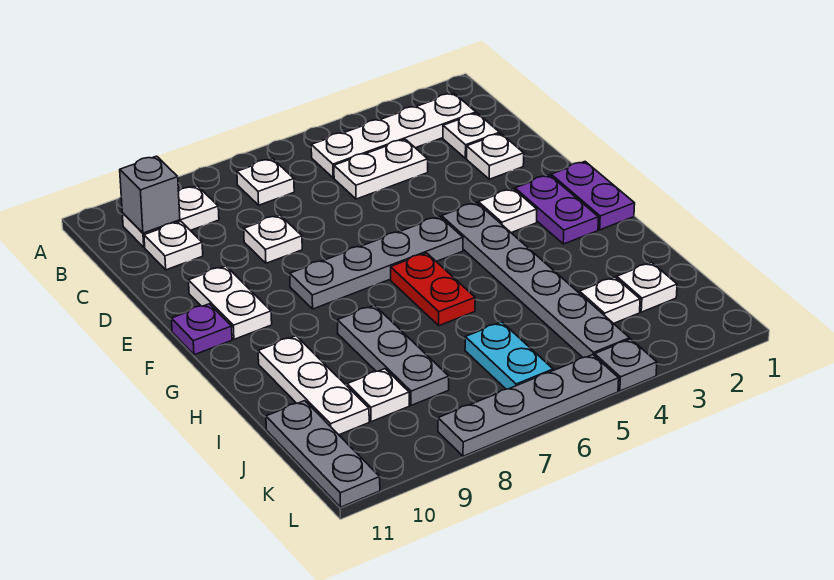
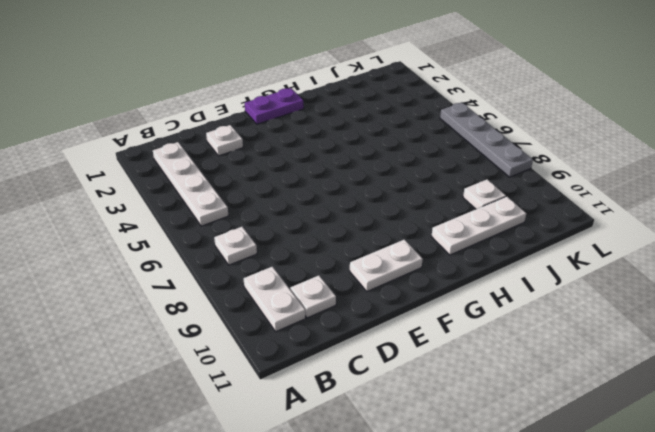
none -> white plate C2 level 1
none -> white plate C4:C5 level 1
none -> white plate D8 level 1

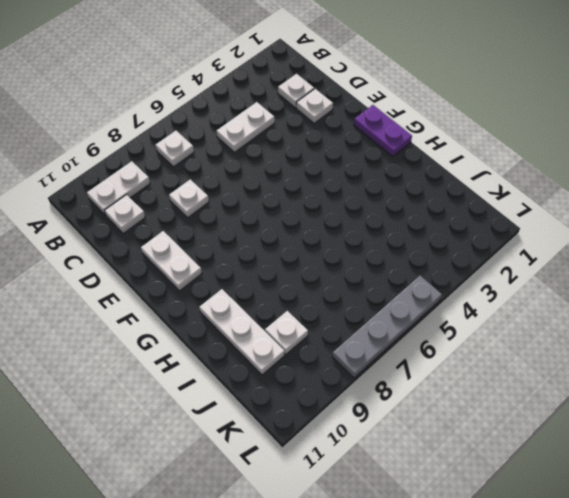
none -> white plate B2:B5 level 1
none -> purple plate F2:G2 level 1
none -> white plate F3 level 1

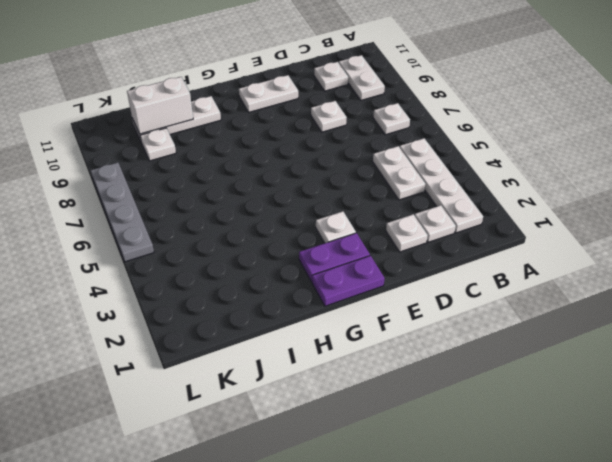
white brick I10:J10 level 2 -> none
none -> grey plate F4:K4 level 1
none -> grey plate F5:F8 level 1
none -> purple plate F11 level 1

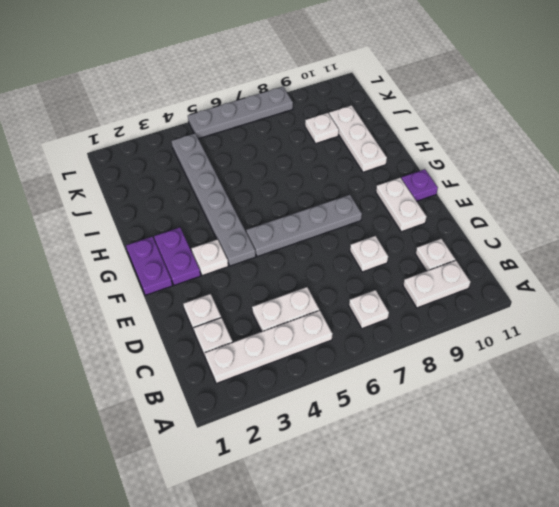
none -> red plate G6:H6 level 1
none -> grey plate H8:J8 level 1
none -> white plate J2 level 1

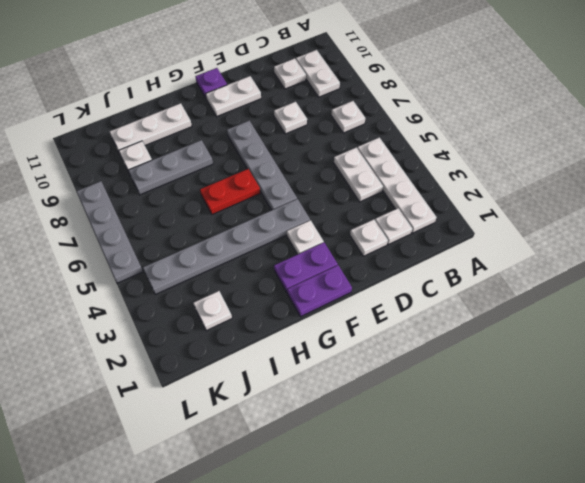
none -> white plate J3 level 1
none -> cyan plate J6:K6 level 1
none -> grey plate J11:L11 level 1

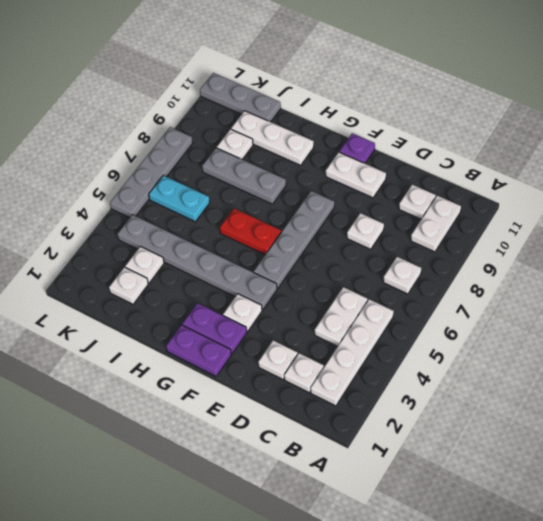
none -> grey plate L4 level 1
none -> grey brick B10 level 2

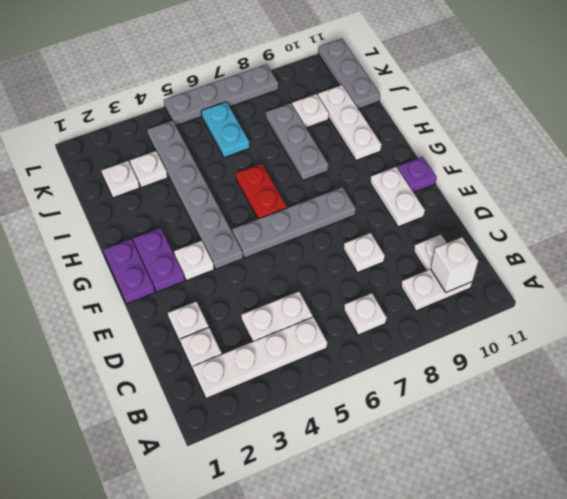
white brick B10 level 2 -> grey brick B10 level 2
none -> grey plate L4 level 1

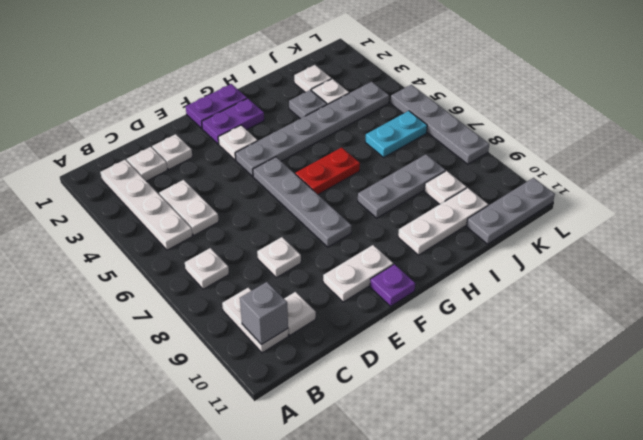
grey plate I3 level 1 -> grey plate L4 level 1

